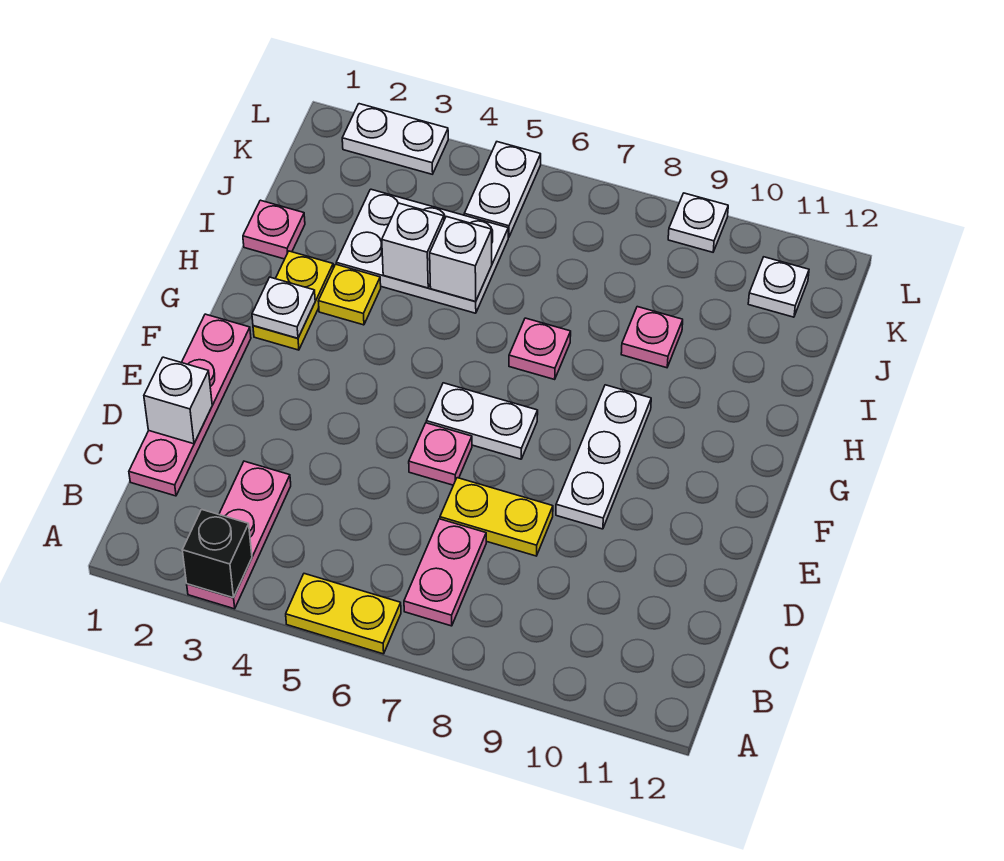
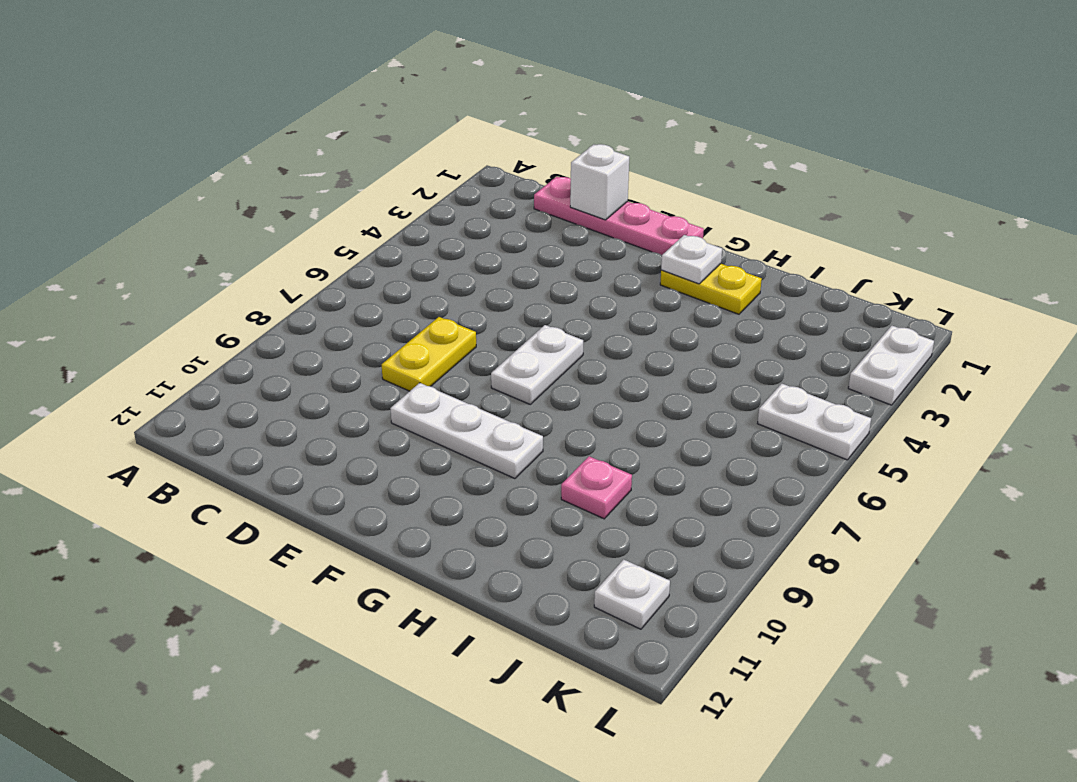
none -> pink plate A3:C3 level 1
none -> yellow plate A5:A6 level 1
none -> pink plate B7:C7 level 1

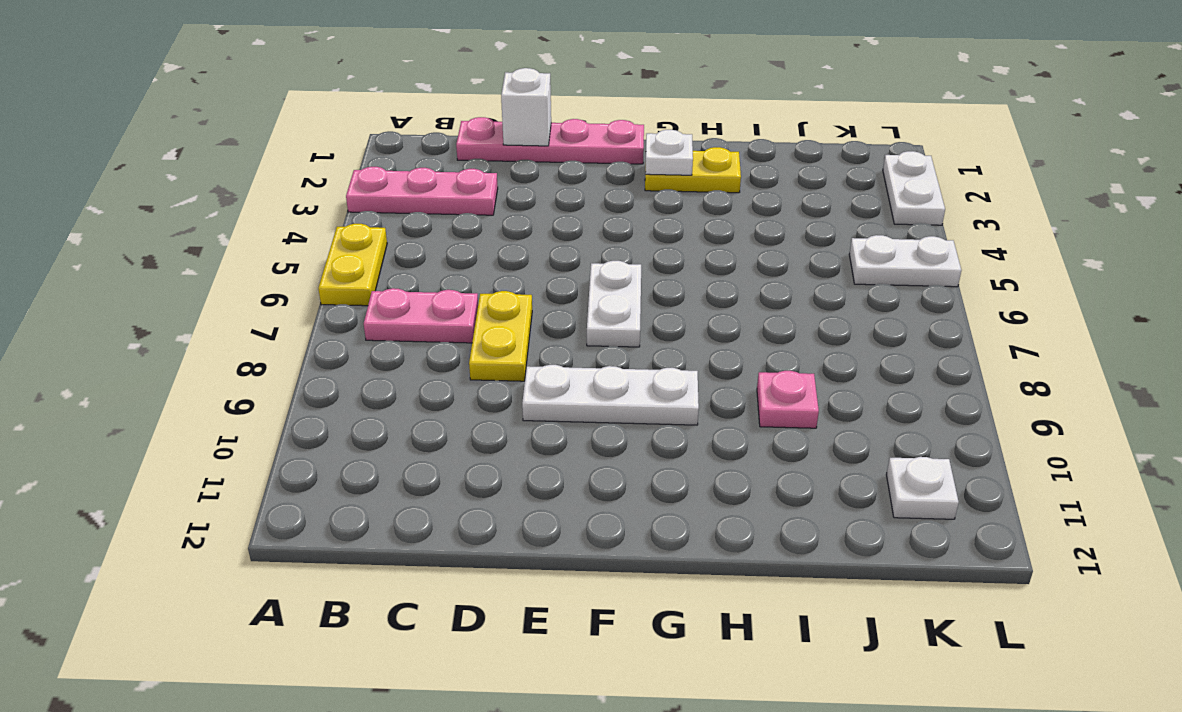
none -> pink plate E6 level 1
none -> yellow plate H3 level 1
none -> pink plate H7 level 1

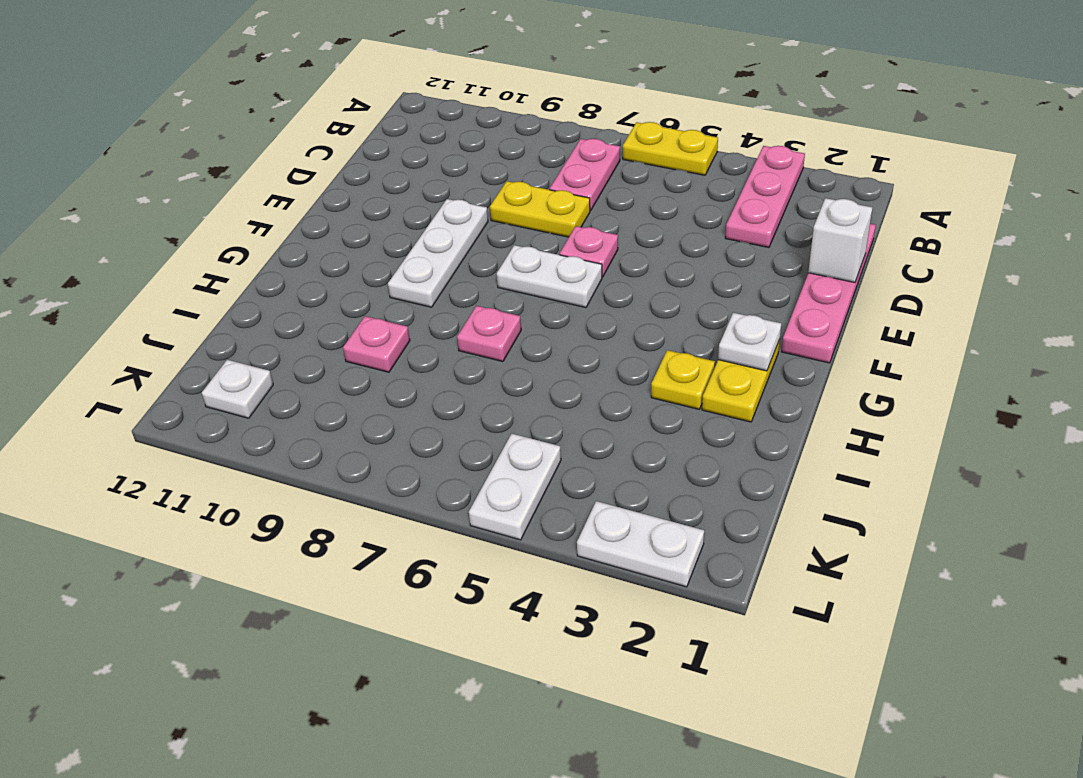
none -> pink plate I1 level 1
none -> white plate I3:J5 level 1
none -> white plate L9 level 1

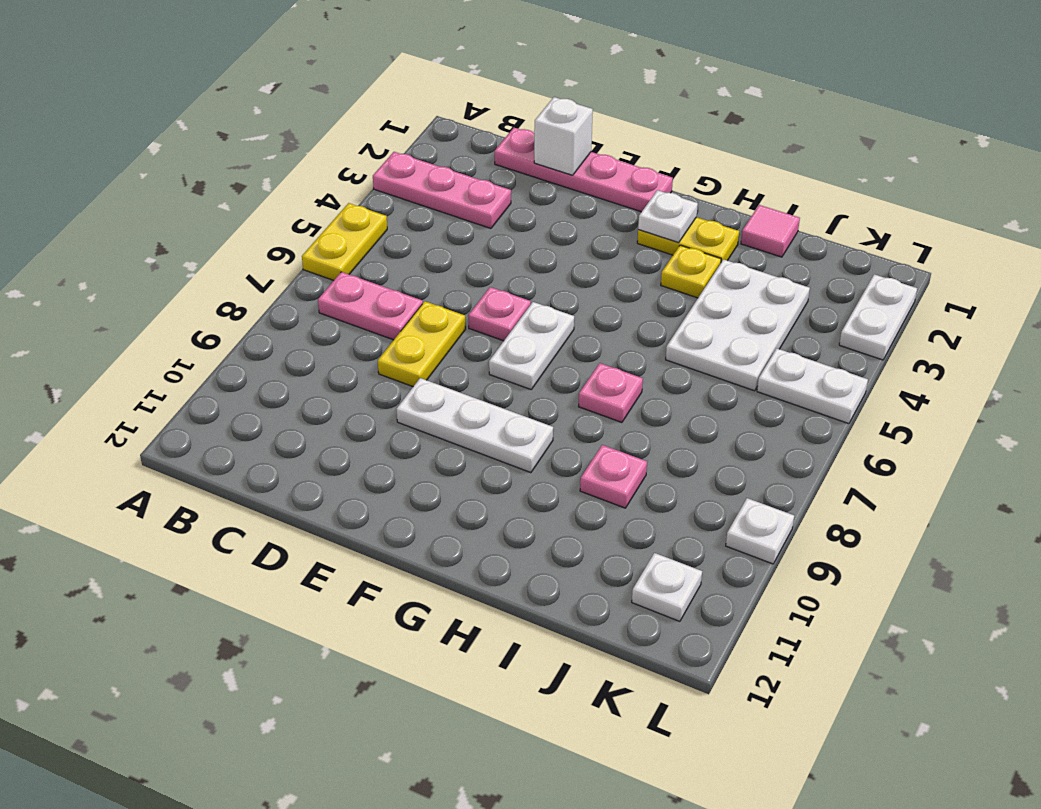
pink tile I1 level 1 -> pink plate I1 level 1
none -> black brick A3 level 2
none -> white brick I4 level 2
none -> white brick I5 level 2

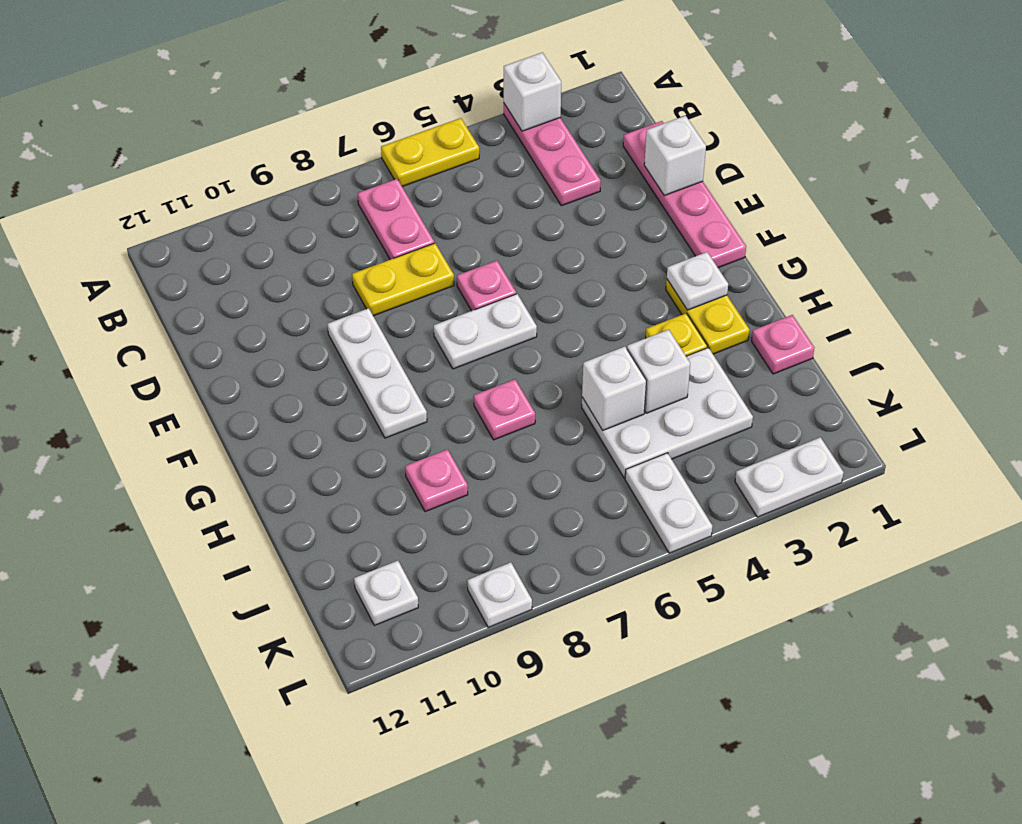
white brick A3 level 2 -> black brick A3 level 2

